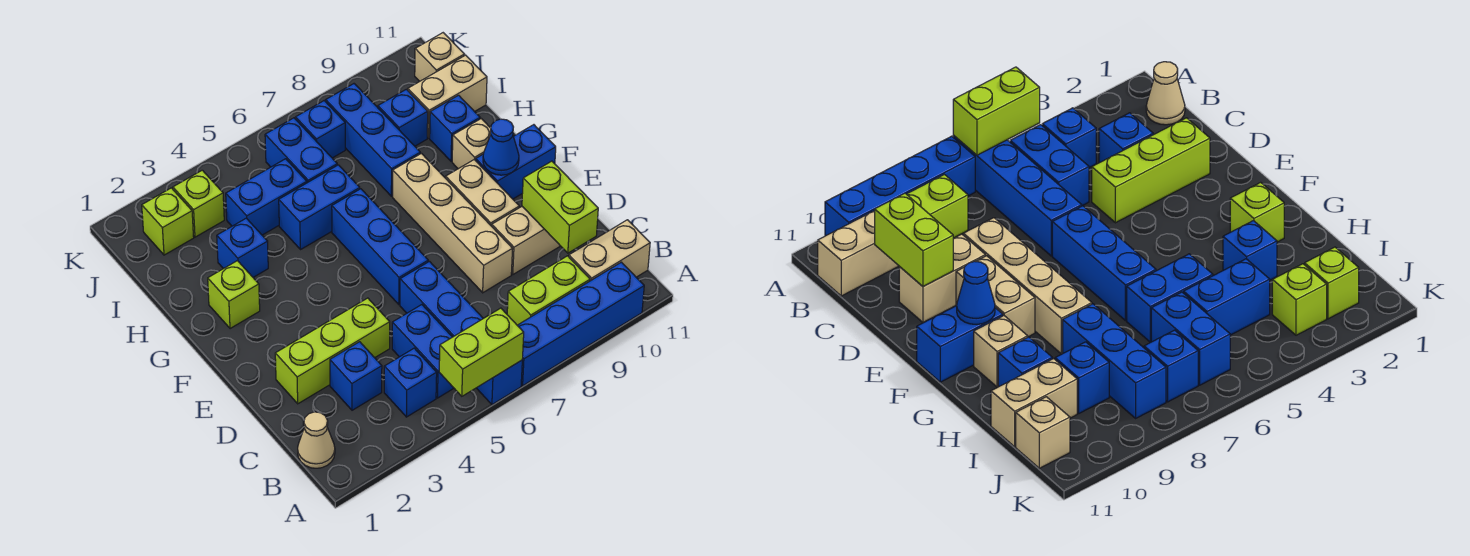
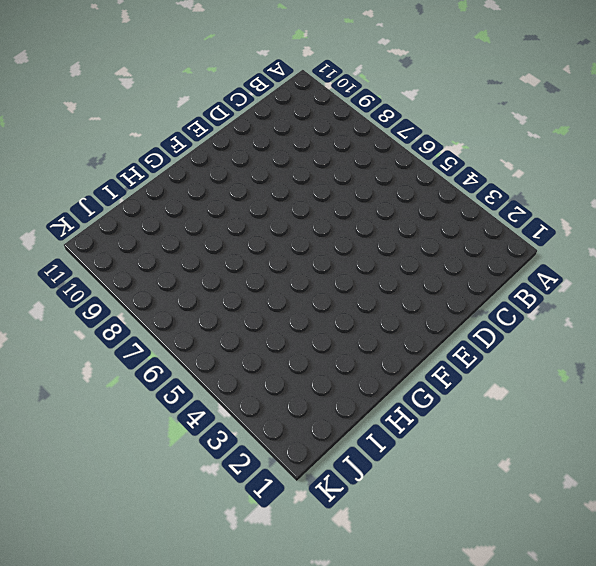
none -> blue brick A6:D6 level 1
none -> blue brick A7:A10 level 1
none -> tan cone B1 level 1
none -> blue brick B4 level 1

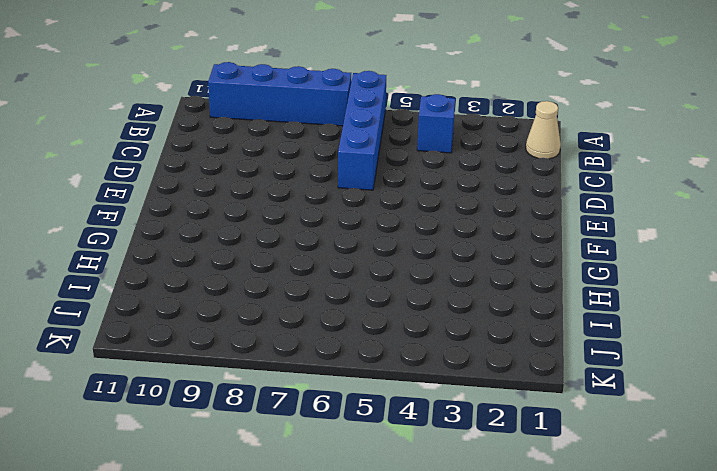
none -> blue brick B5:C5 level 1
none -> lime brick B8:B9 level 1
none -> tan brick B10:B11 level 1
none -> blue brick C3 level 1

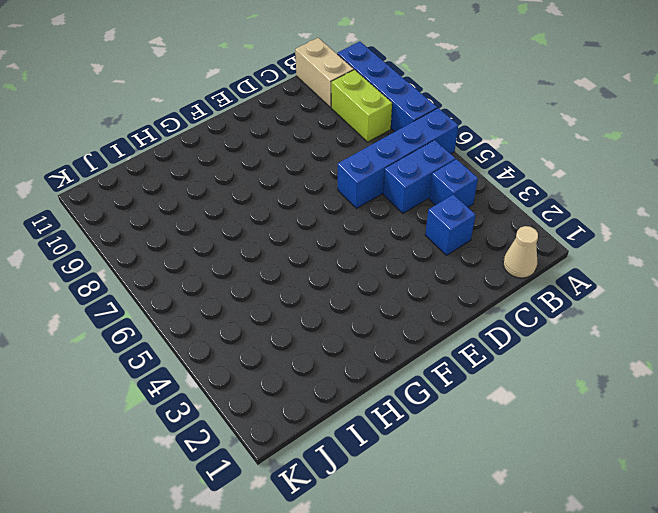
none -> lime brick D2:D4 level 1
none -> tan brick D8:G8 level 1
none -> tan brick D9:D10 level 1
none -> blue brick E6:G6 level 1

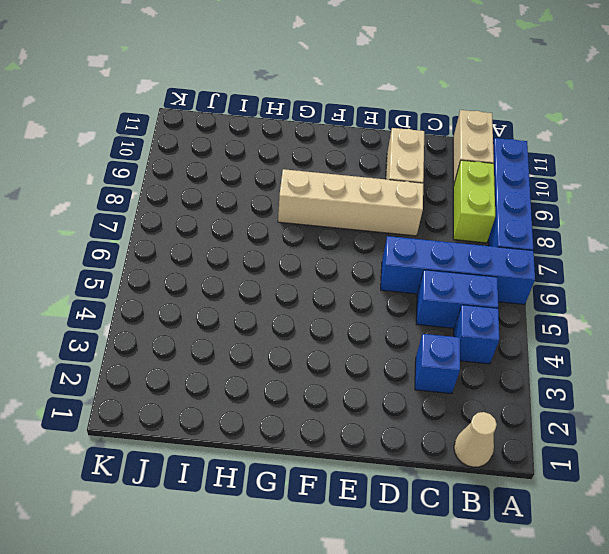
none -> lime brick D2:D4 level 1
none -> blue brick E6:G6 level 1
none -> tan brick E9:F9 level 1
none -> blue brick F10:F11 level 1

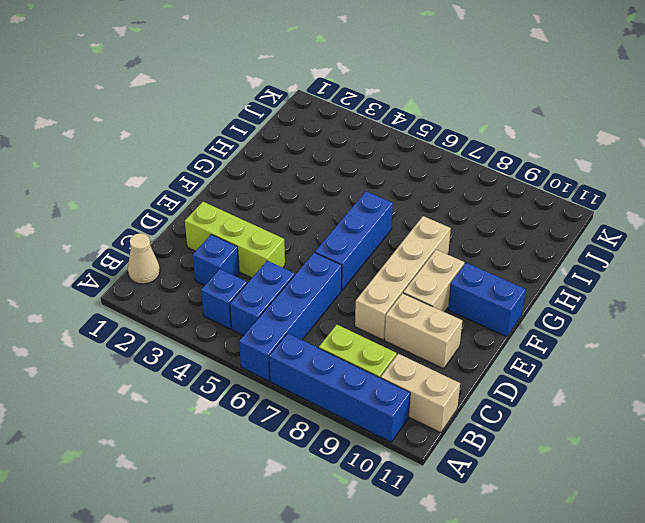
none -> lime brick G2 level 1
none -> tan brick G10 level 1
none -> blue brick H3 level 1
none -> blue brick H5:H6 level 1

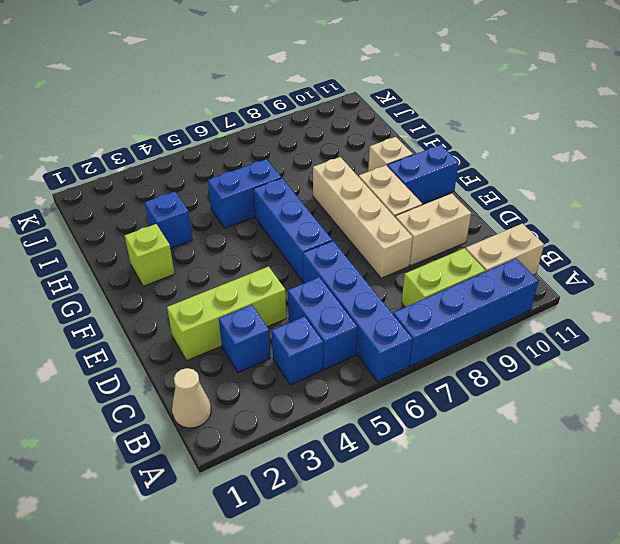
none -> blue brick H8:J8 level 1
none -> blue brick H10 level 1
none -> blue brick I4:I5 level 1
none -> blue brick I6:J6 level 1

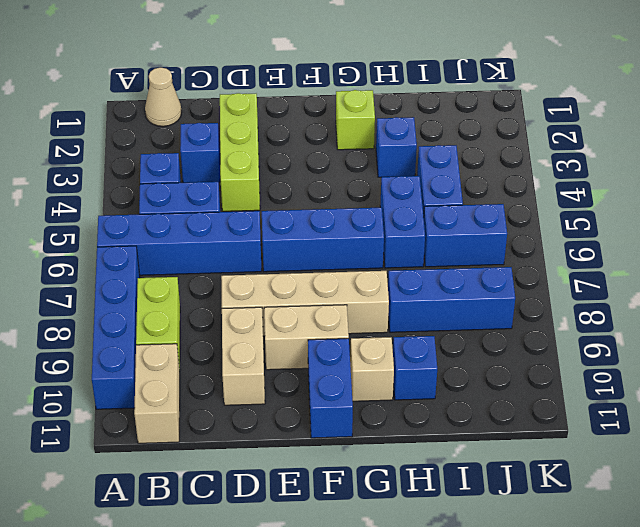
none -> blue brick I9 level 1
none -> tan brick I10:I11 level 1
none -> lime brick J2 level 1
none -> lime brick J3 level 1

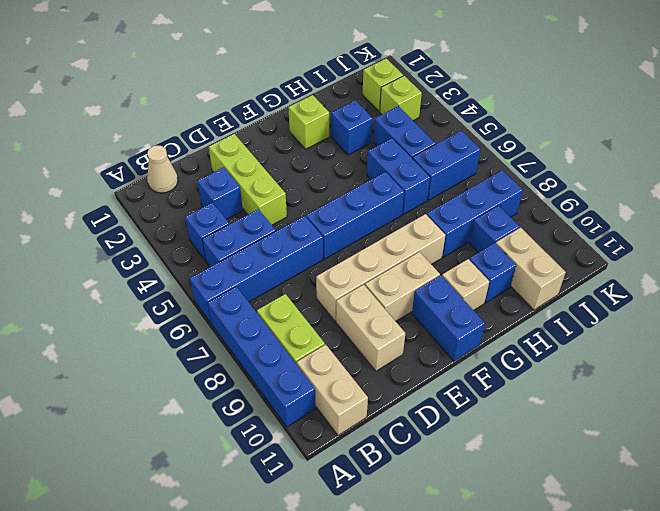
none -> blue brick J7 level 1
none -> tan brick J11 level 1
none -> lime brick A5:A6 level 2
none -> lime brick C10:D10 level 2

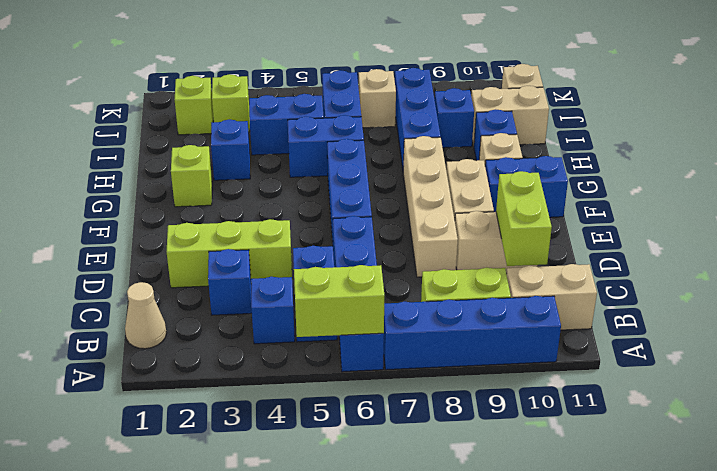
tan brick J7 level 1 -> blue brick J7 level 1
none -> blue cone F10 level 2

